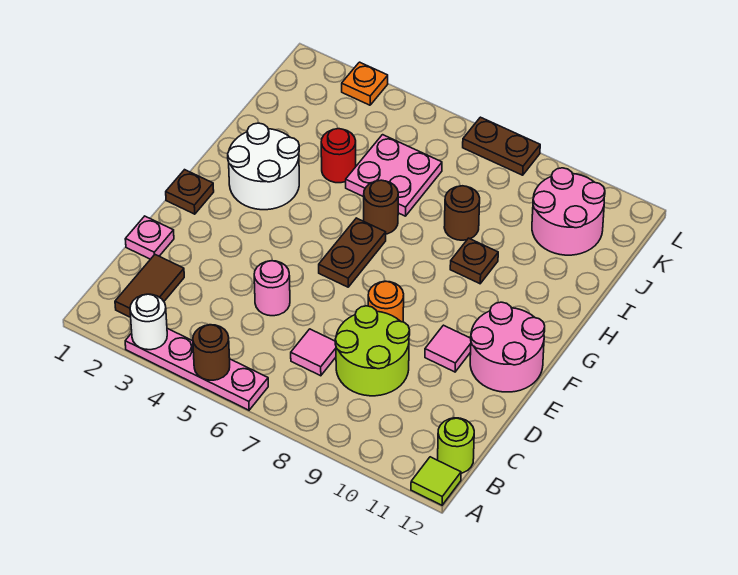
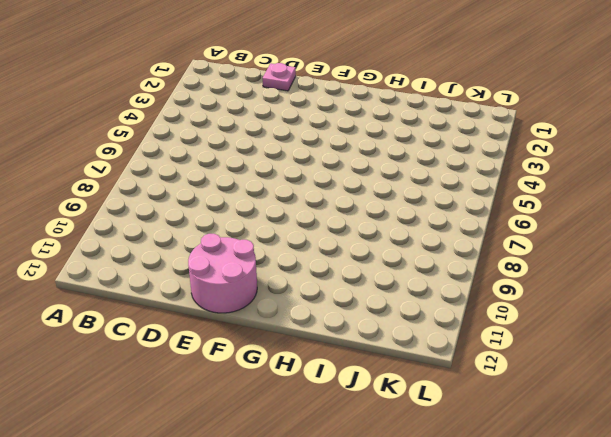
none -> pink plate A3:A6 level 1
none -> lime tile A12 level 1
none -> brown tile B2:C2 level 1

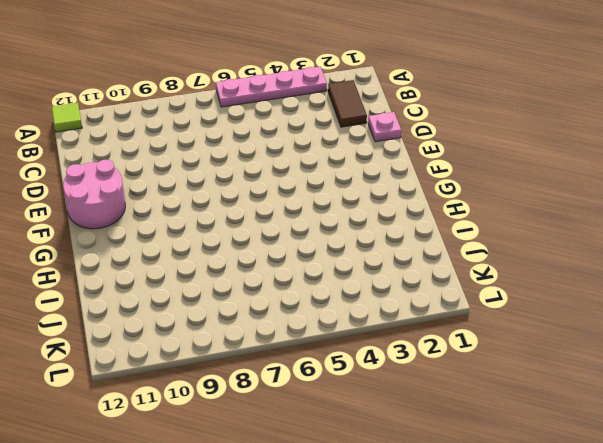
none -> lime round brick B12 level 1
none -> pink tile C7 level 1
none -> lime round brick C8:D9 level 1

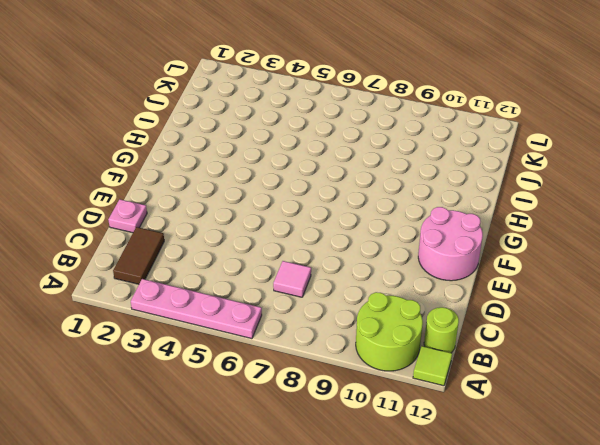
lime round brick A10:B11 level 1 -> lime round brick C8:D9 level 1
none -> pink round brick D5 level 1
none -> orange round brick E8 level 1
none -> pink tile E10 level 1

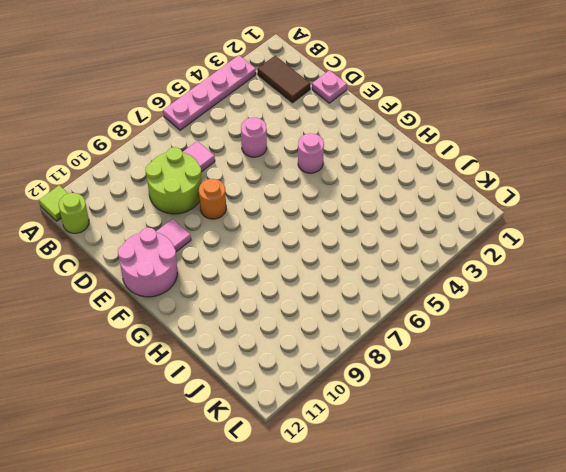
pink round brick F4 level 1 -> none
none -> brown plate F1 level 1
none -> brown plate F6:G6 level 1
none -> white round brick G2:H3 level 1

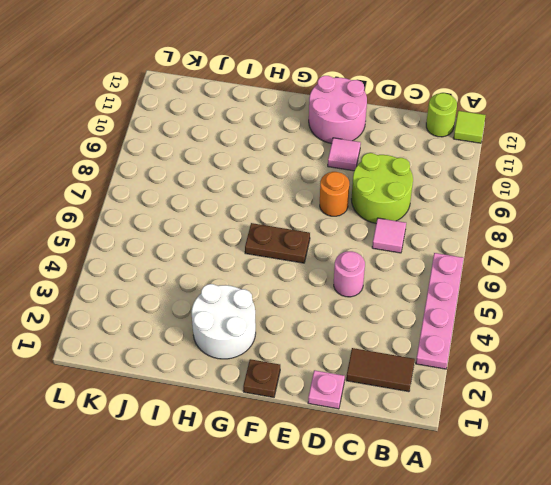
none -> brown round brick H6 level 1
none -> brown plate H9 level 1
none -> red round brick I4 level 1

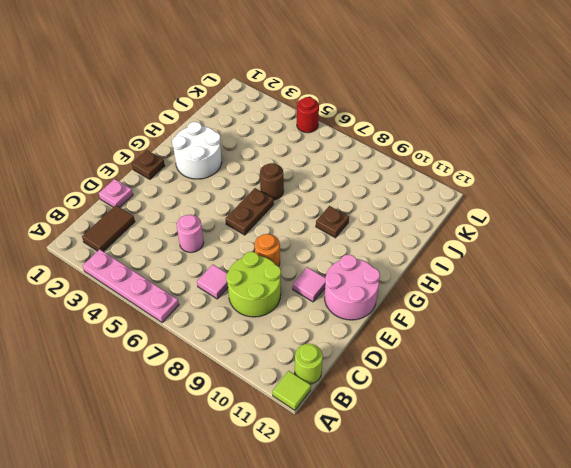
red round brick L5 level 1 -> red round brick I4 level 1
none -> pink plate I5:J6 level 1
none -> brown round brick I8 level 1
none -> pink round brick J10:K11 level 1

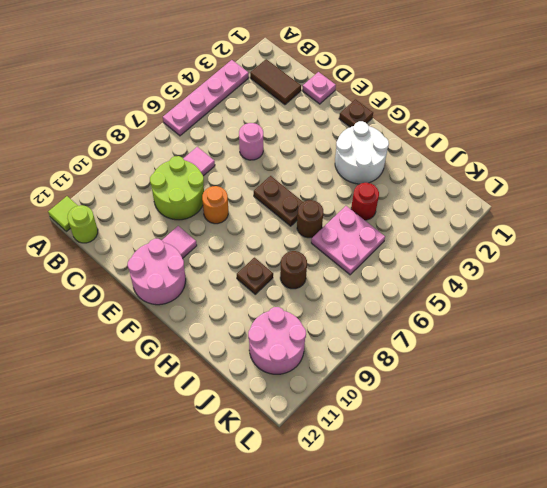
none -> orange plate L3 level 1
none -> brown plate L7:L8 level 1
none -> white round brick A3 level 2

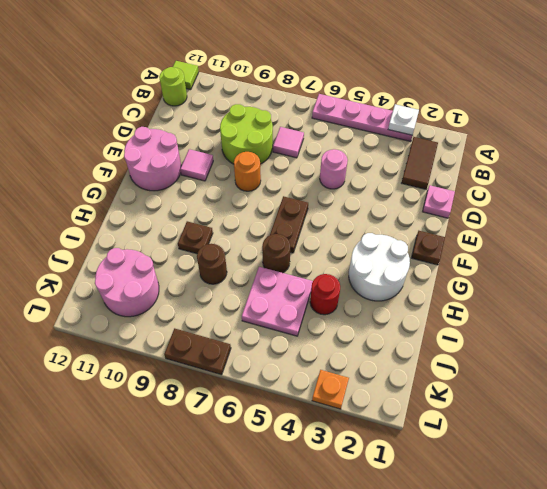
white plate A3 level 2 -> white round brick A3 level 2
none -> brown round brick A5 level 2

